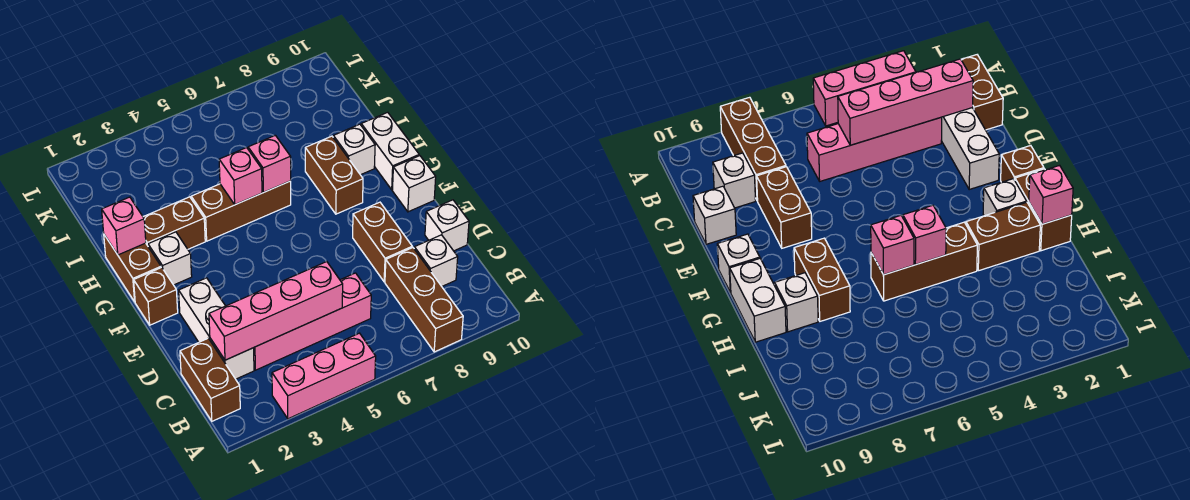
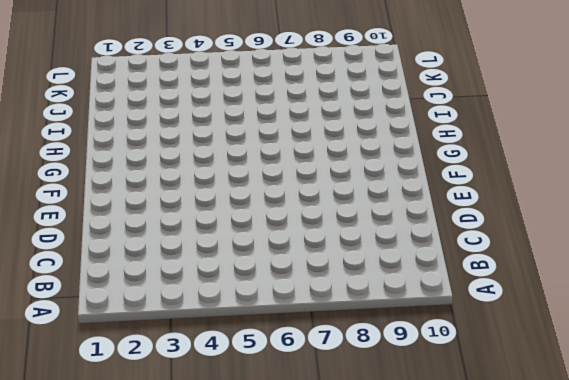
none -> pink brick A3:A5 level 1
none -> brown brick A8:C8 level 1
none -> brown brick B1:C1 level 1

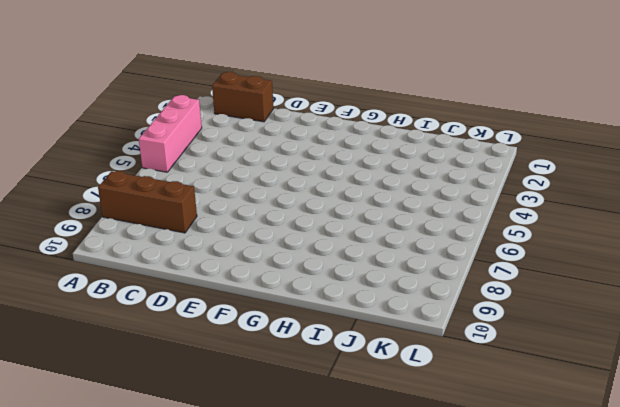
none -> white brick C2:E2 level 1
none -> pink brick C3:C6 level 1
none -> white brick C9 level 1

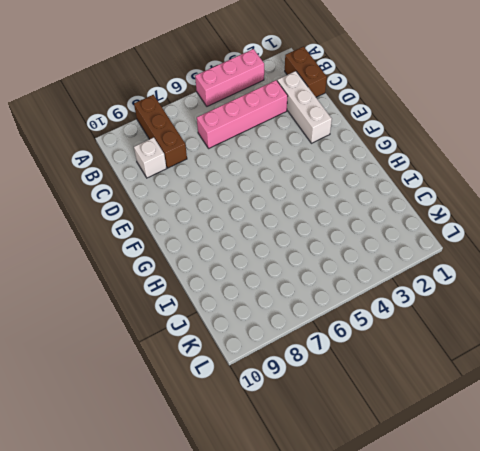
none -> brown brick D8:E8 level 1
none -> white brick D10 level 1
none -> brown brick F1 level 1

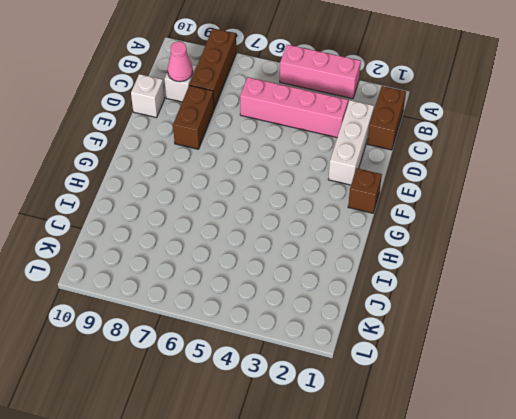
pink cone C9 level 2 -> none
none -> white brick F10 level 1
none -> brown brick G1:H1 level 1
none -> white brick G2 level 1

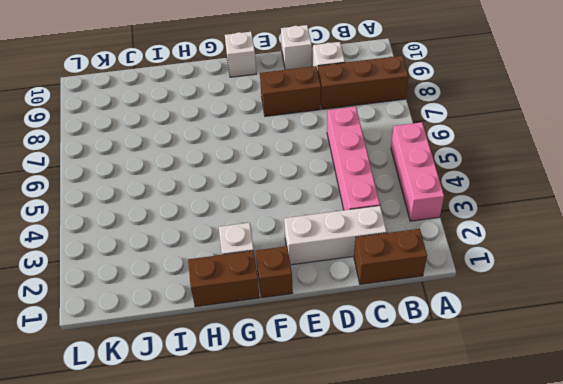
none -> brown brick G8:H8 level 1
none -> white brick G10:H10 level 1
none -> brown brick H2:H3 level 1

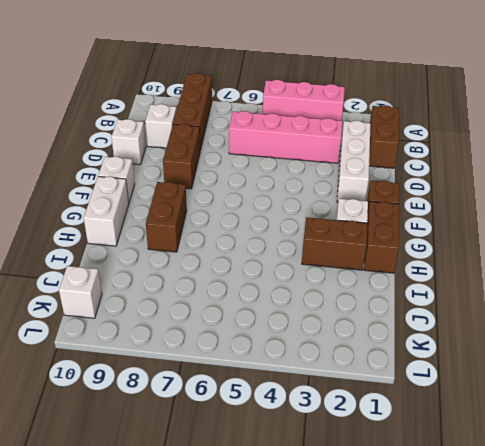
white brick K10 level 1 -> white brick H9 level 1
none -> brown brick H4:H6 level 1
none -> pink brick C2:C5 level 2
none -> pink brick H1 level 2

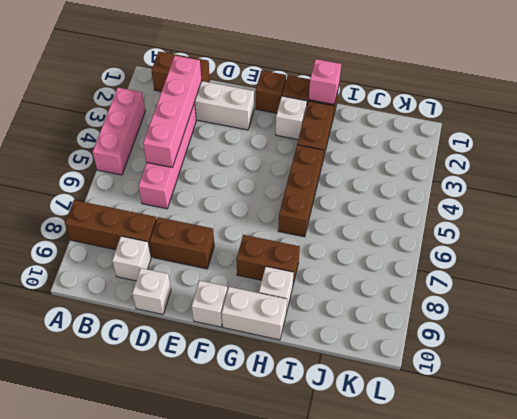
none -> pink brick H5 level 2
none -> pink brick H6 level 2

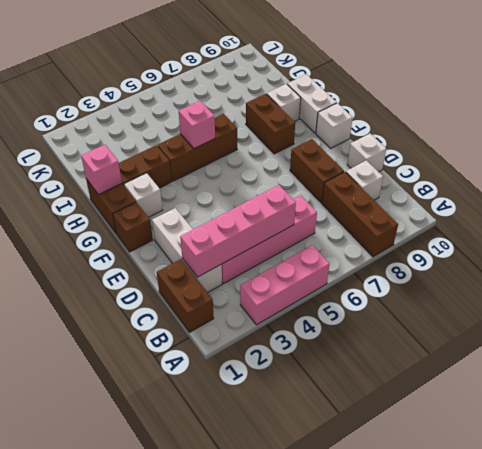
none -> pink brick H6 level 2

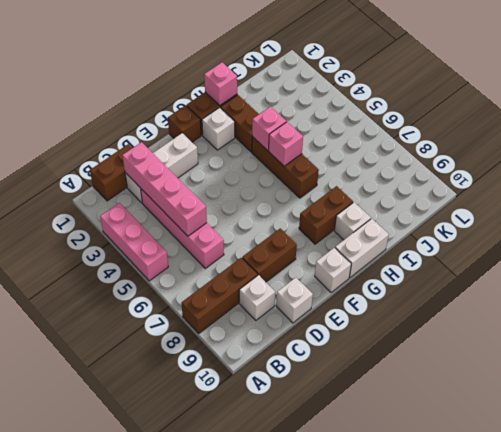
pink brick H4 level 2 -> pink brick H6 level 2

